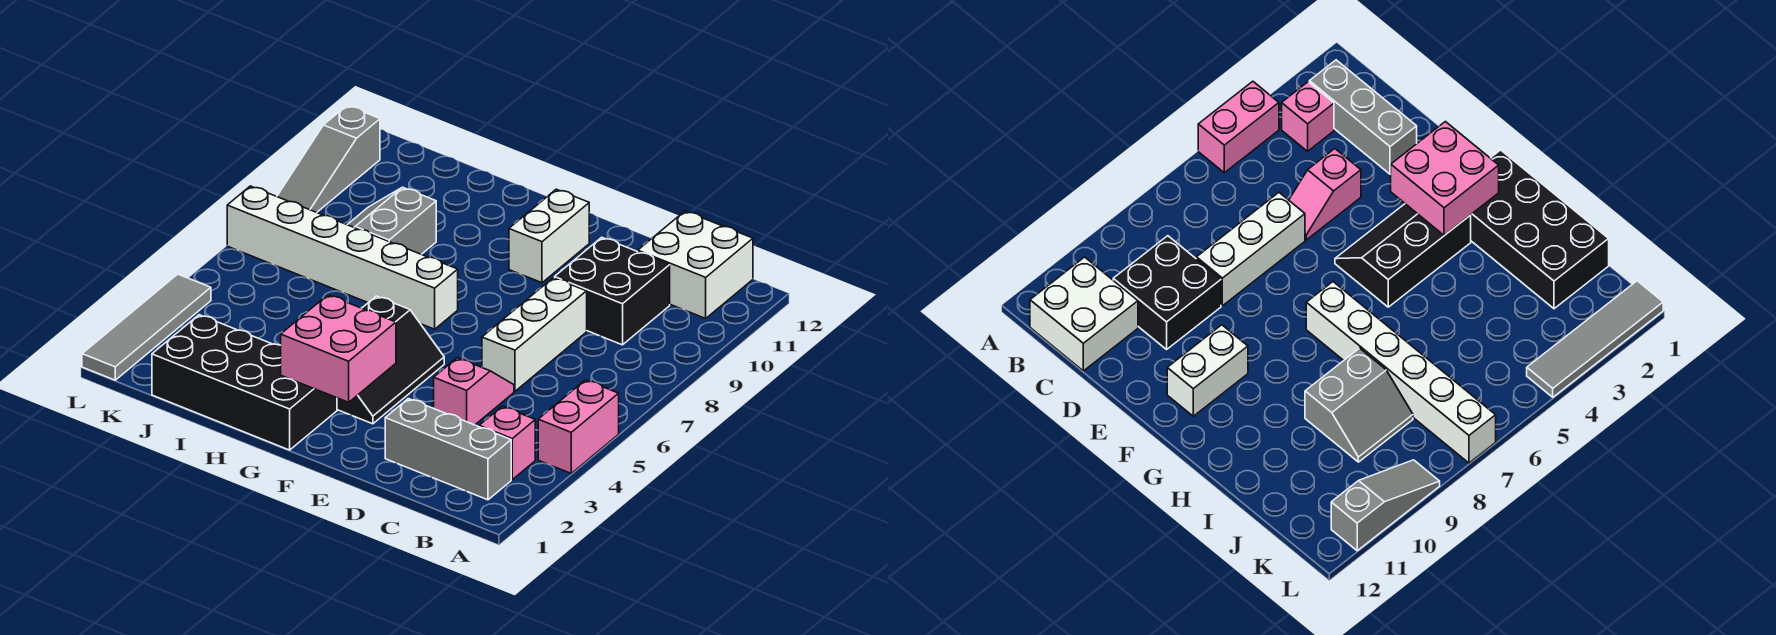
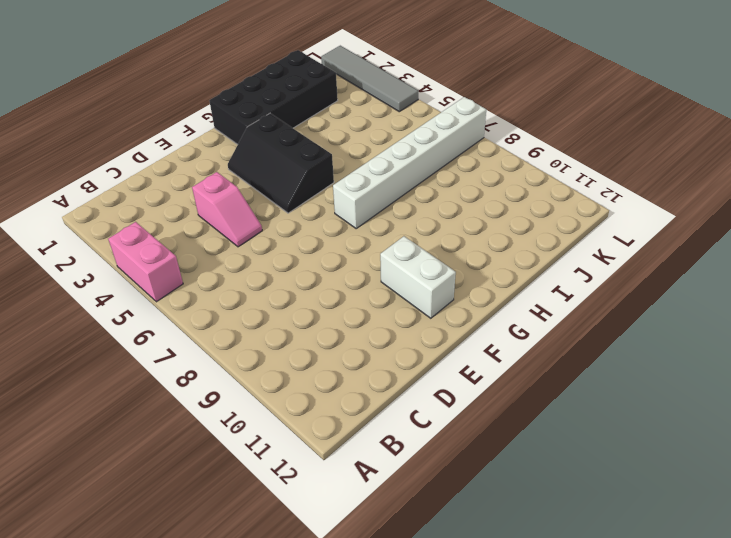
none -> grey brick B2:D2 level 1
none -> pink brick B3 level 1
none -> white brick B11:C12 level 1

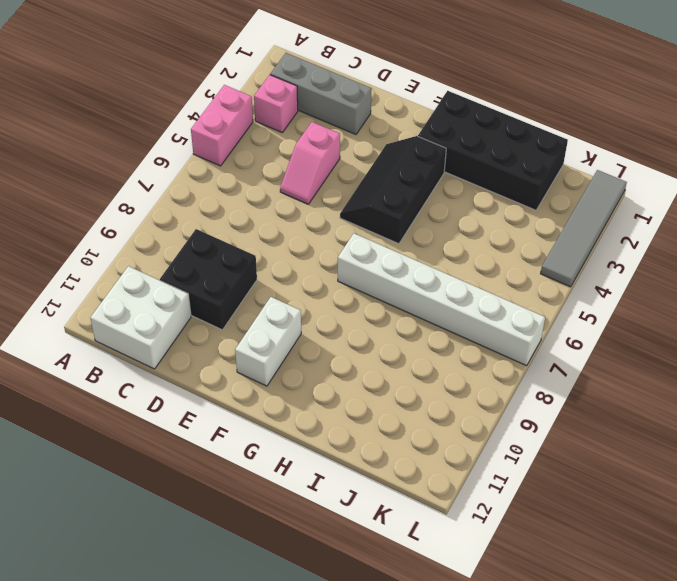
none -> white brick D6:D8 level 1
none -> grey slope I8:J9 level 1 top I
none -> grey slope L9:L11 level 1 top 11

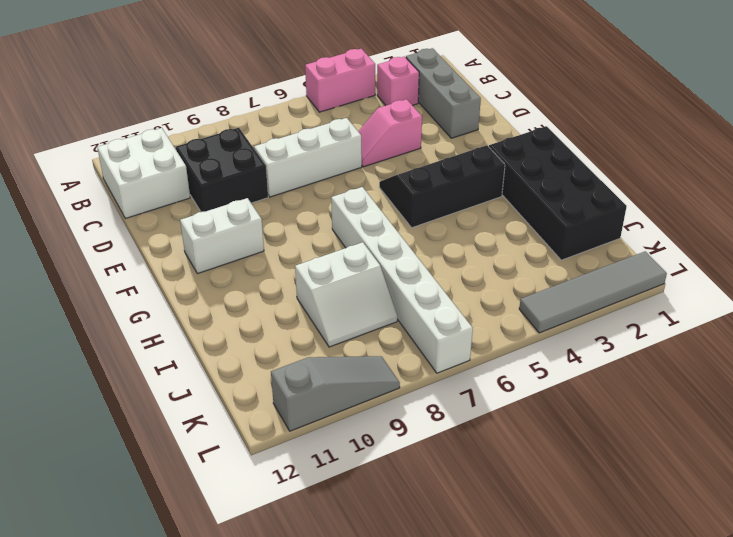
white slope I8:J9 level 1 top I -> grey slope I8:J9 level 1 top I
none -> pink brick F2:G3 level 2

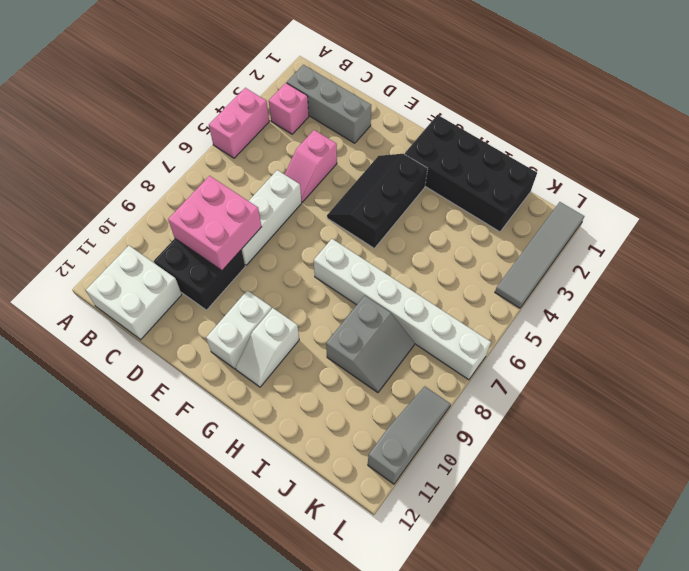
pink brick C8:D9 level 2 -> pink brick F2:G3 level 2
white slope G10:G11 level 1 top 10 -> none

